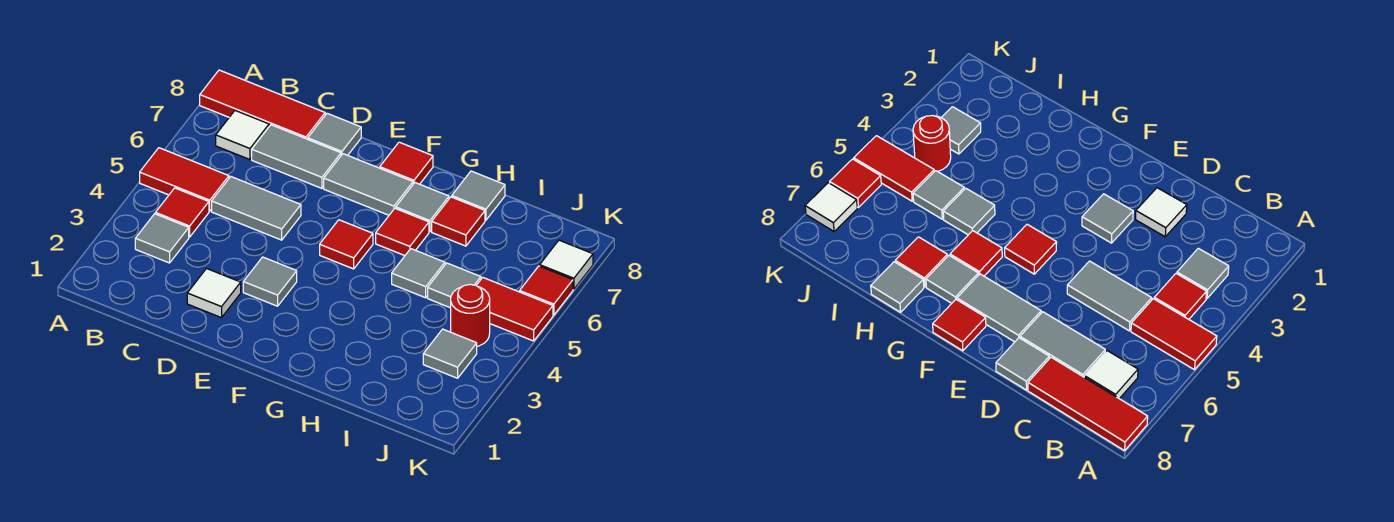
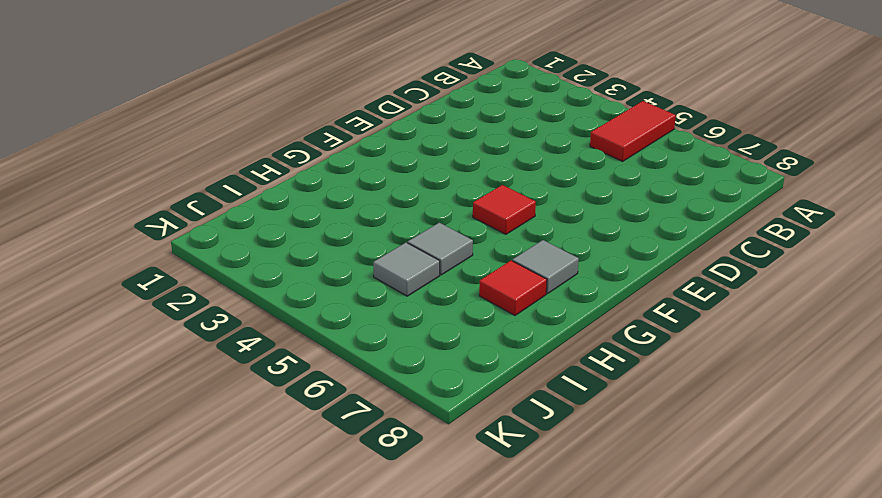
none -> red tile A8:C8 level 1
none -> grey tile B3 level 1
none -> red tile B4 level 1

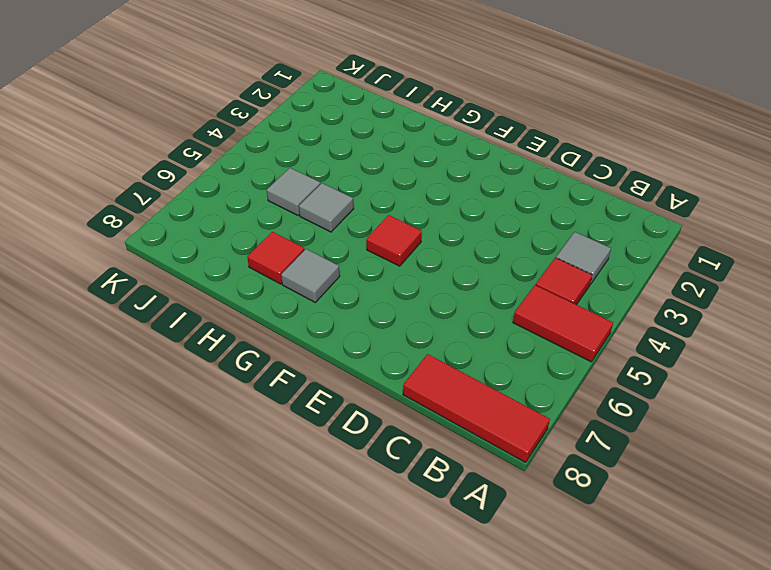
none -> white tile B7 level 1
none -> grey tile C5:D5 level 1
none -> grey tile C7:D7 level 1

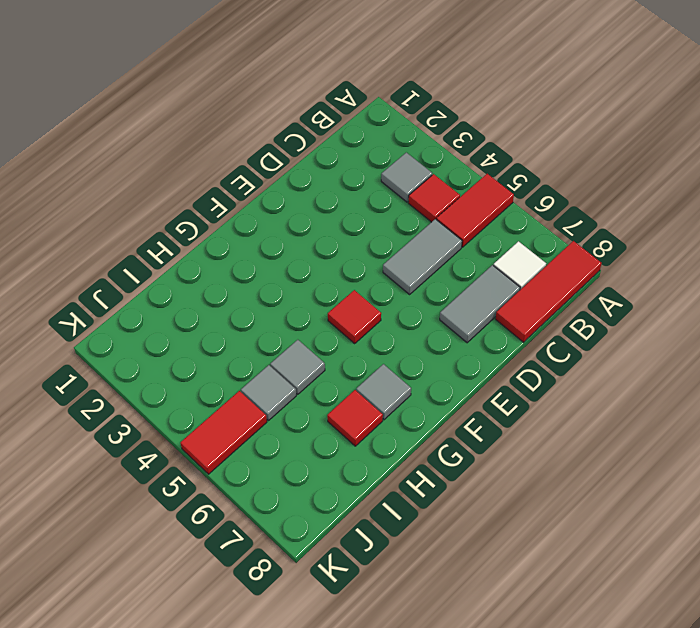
none -> white tile D2 level 1
none -> grey tile D8 level 1
none -> grey tile E3 level 1

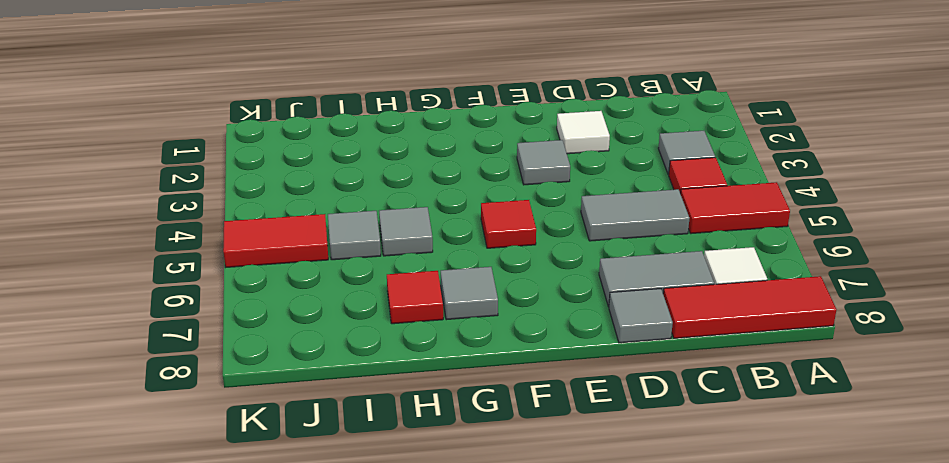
none -> grey tile E7:F7 level 1
none -> red tile F8 level 1
none -> red tile G6 level 1

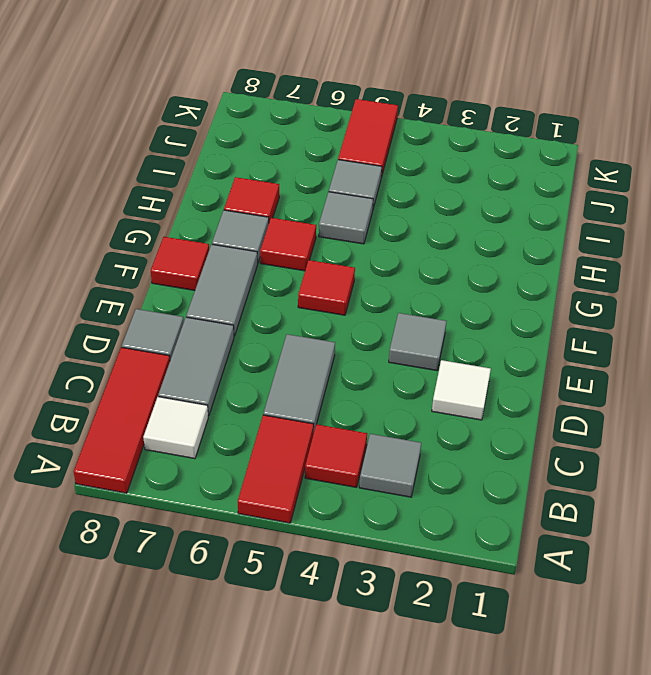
none -> grey tile H8 level 1
none -> grey tile J3 level 1
none -> red round brick J4 level 1

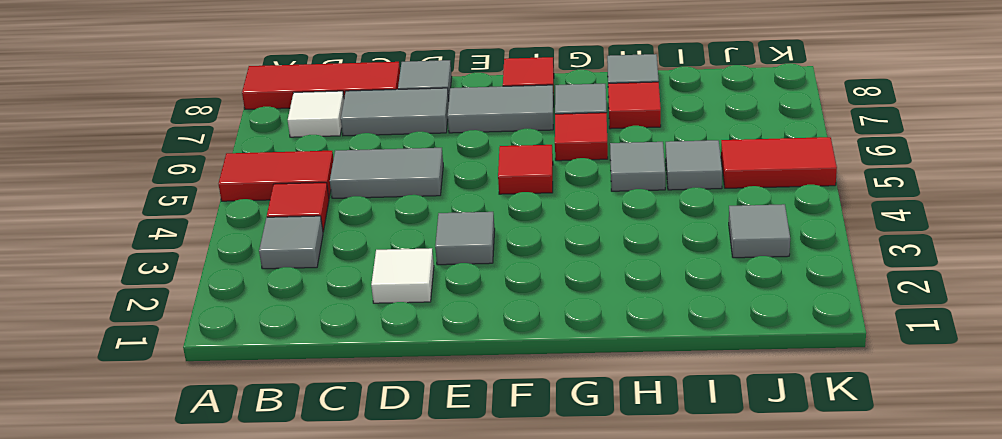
none -> red round brick J4 level 1
none -> red tile K6 level 1
none -> white tile K7 level 1

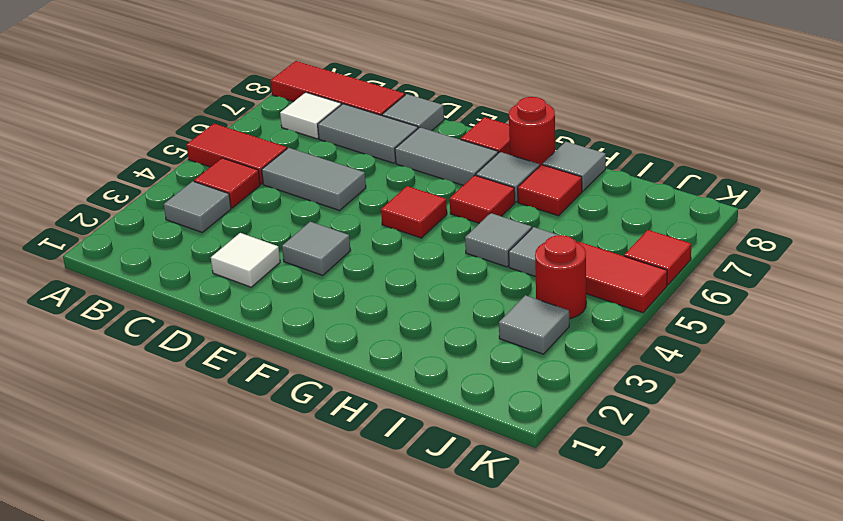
red round brick G8 level 1 -> none
none -> white tile K7 level 1

